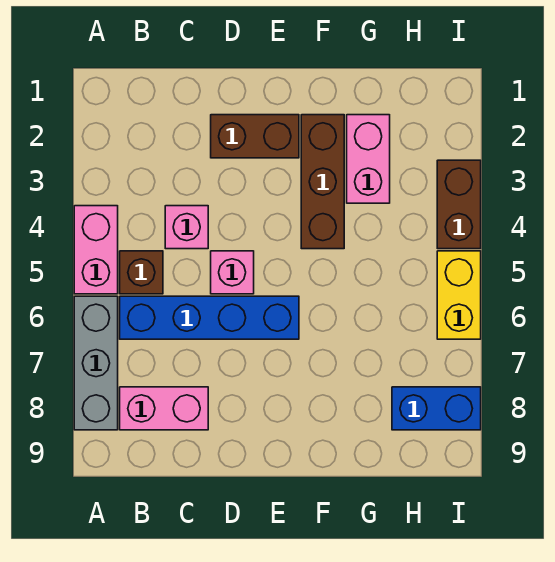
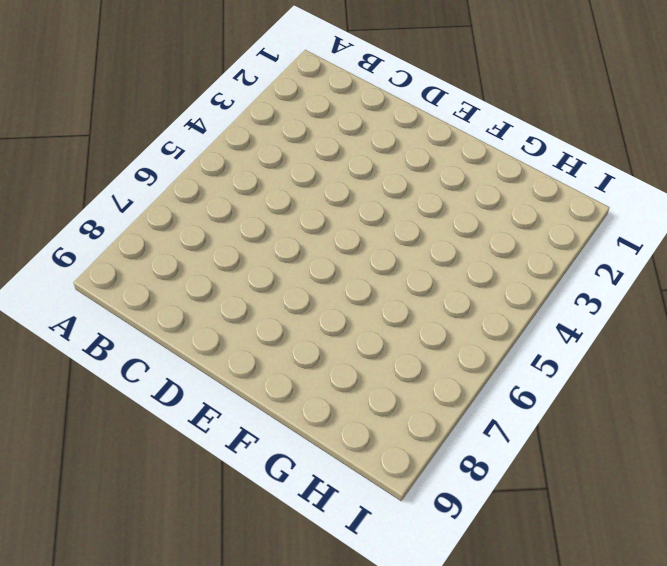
none -> pink brick A4:A5 level 1
none -> grey brick A6:A8 level 1
none -> brown brick B5 level 1

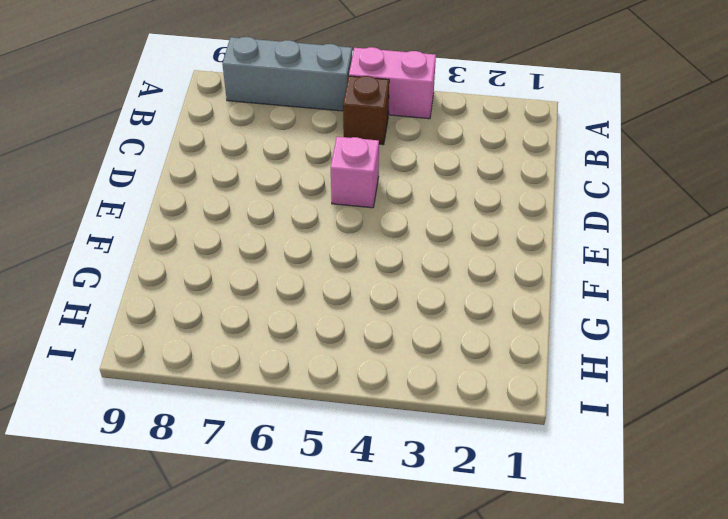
none -> blue brick B6:E6 level 1
none -> pink brick B8:C8 level 1
none -> pink brick C4 level 1

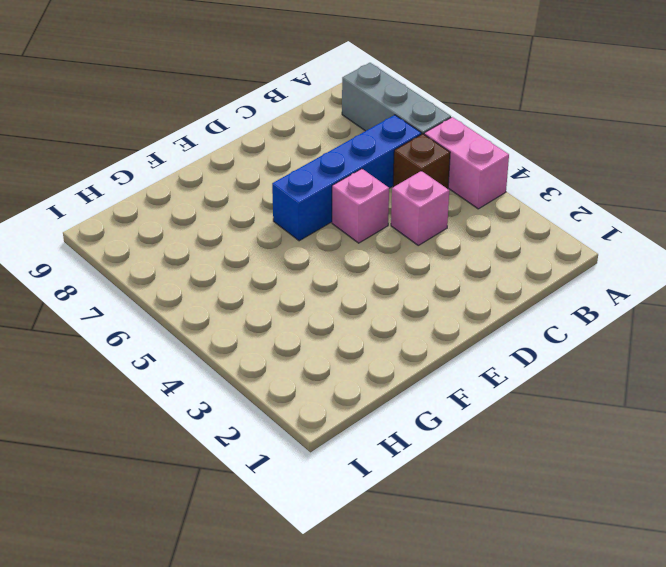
none -> pink brick B8:C8 level 1
none -> brown brick D2:E2 level 1
none -> brown brick F2:F4 level 1

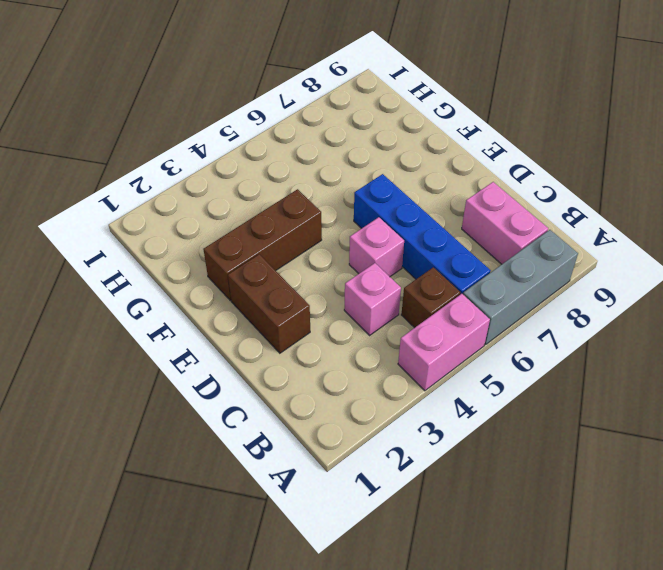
none -> pink brick G2:G3 level 1
none -> blue brick H8:I8 level 1
none -> brown brick I3:I4 level 1

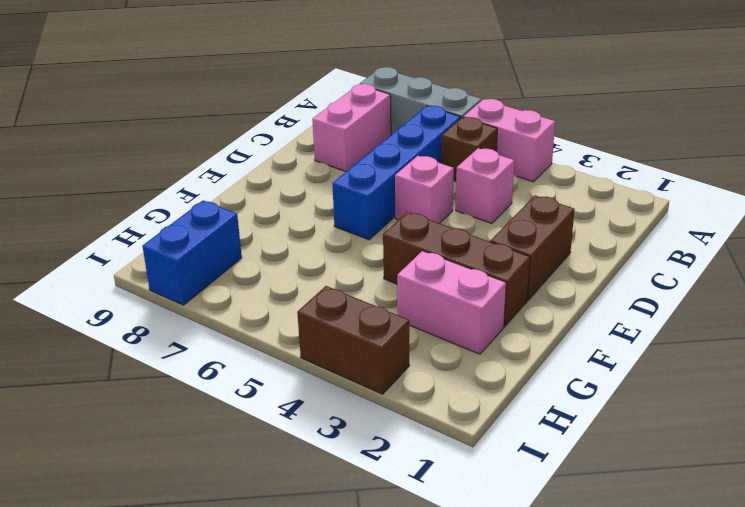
none -> yellow brick I5:I6 level 1

